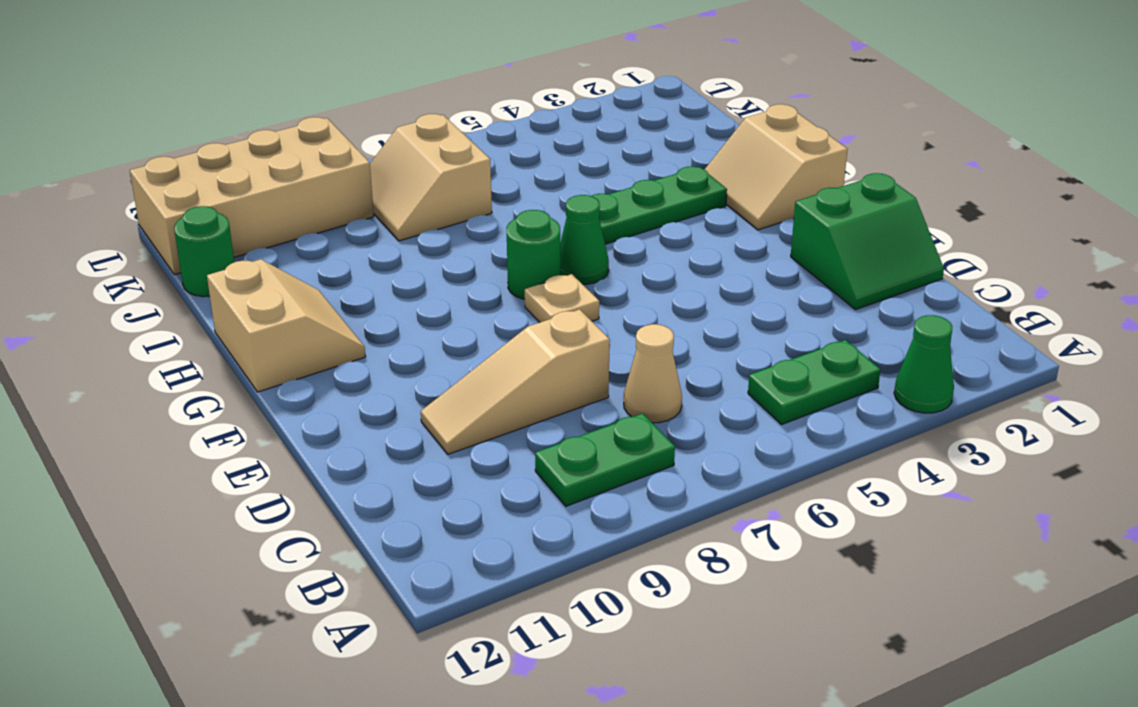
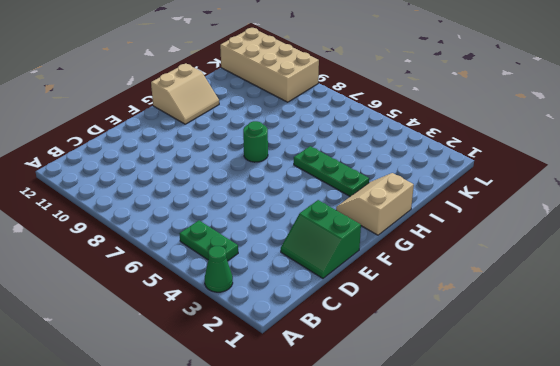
none -> green plate B8:B9 level 1
none -> tan cone C7 level 1
none -> tan slope D8:D10 level 1 top 8

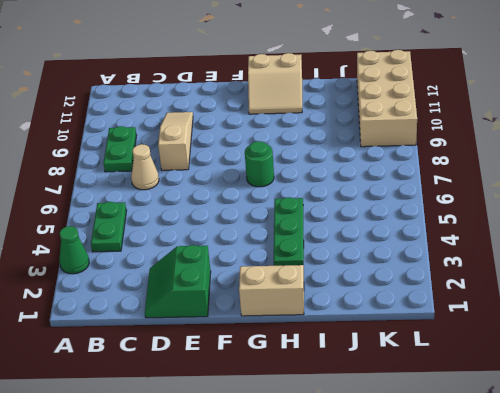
none -> tan plate F7 level 1
none -> green cone G6 level 1
none -> tan slope J7:K8 level 1 top 7

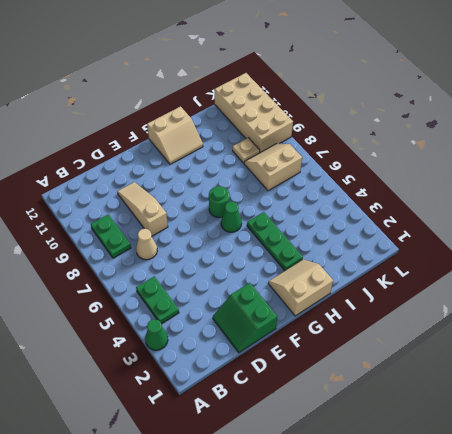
tan plate J9 level 1 -> tan plate F7 level 1
none -> green round brick J12 level 1

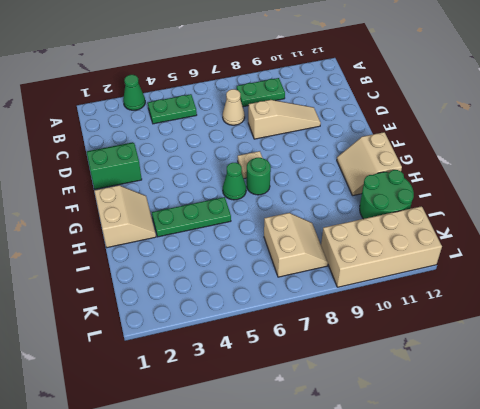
green round brick I11:J12 level 1 -> green round brick J12 level 1

